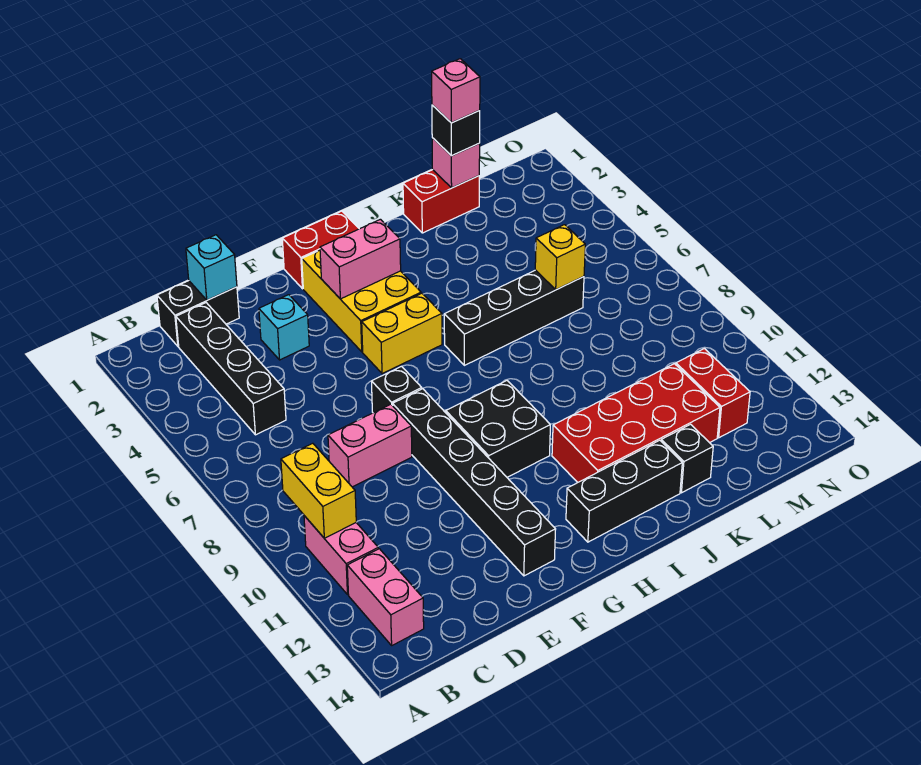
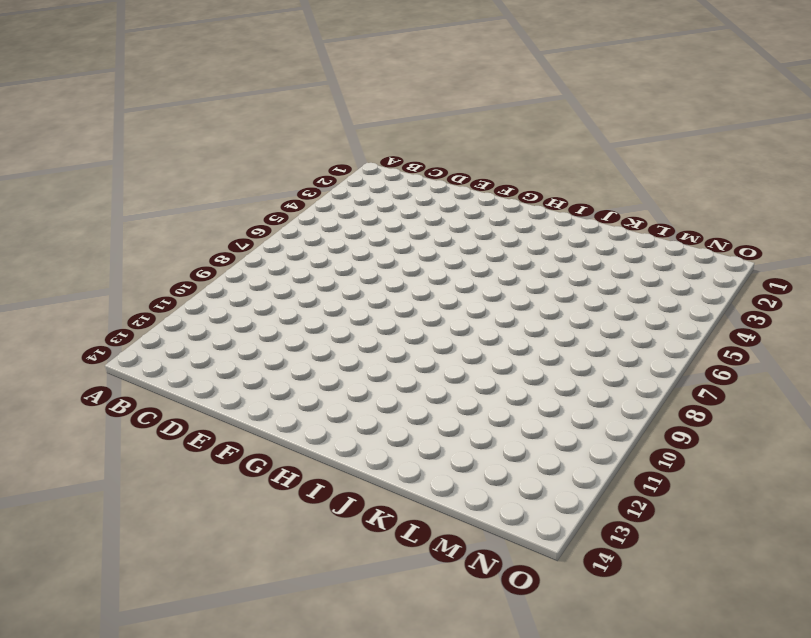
none -> pink brick B10:B11 level 1
none -> pink brick B12:B13 level 1
none -> black brick C1:D1 level 1

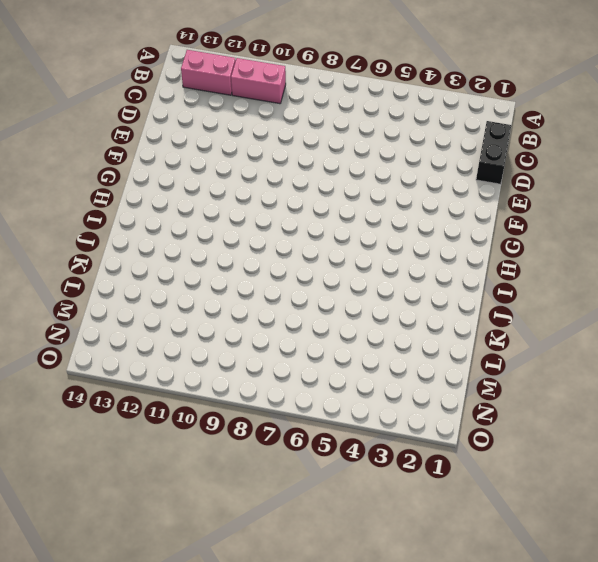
none -> black brick C2:C5 level 1
none -> pink brick D8:E8 level 1
none -> cyan brick E3 level 1

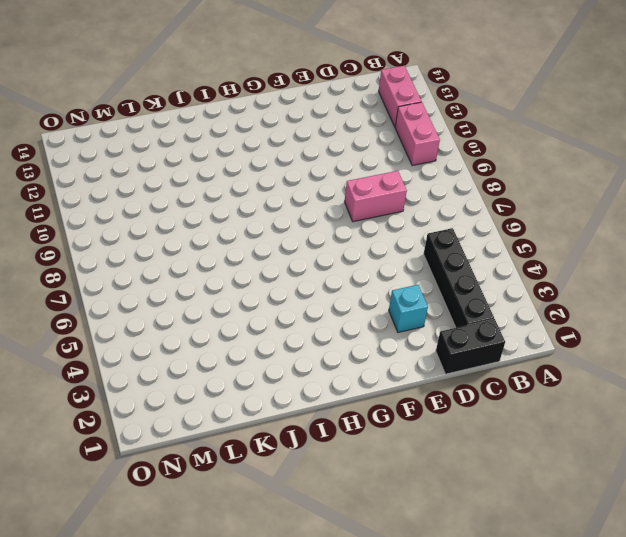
none -> black brick F7 level 1
none -> black brick F8:F13 level 1
none -> red brick G1:H1 level 1

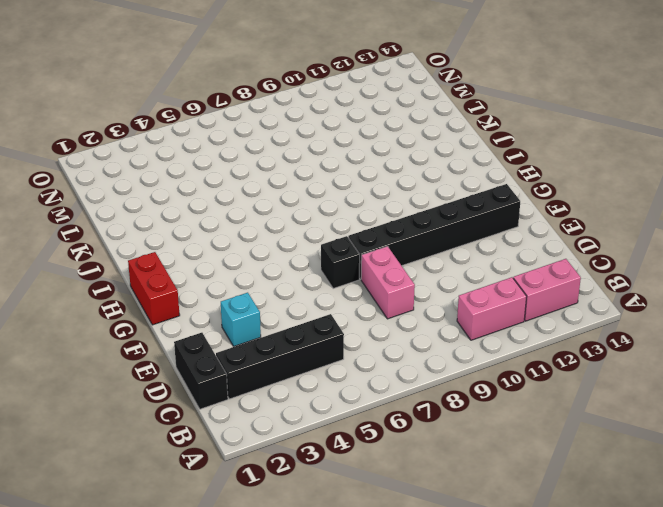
none -> yellow brick G2:H4 level 1
none -> yellow brick G5:H5 level 1
none -> black brick G9:H10 level 1

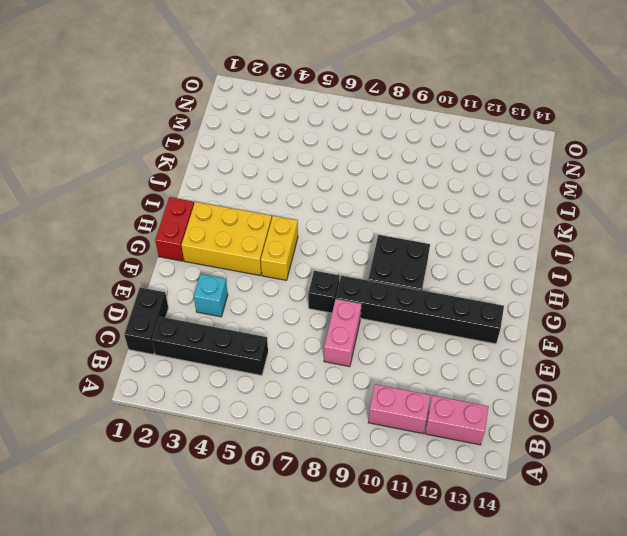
none -> black brick H13:J13 level 1
none -> black brick I6:L6 level 1
none -> red brick I11:L12 level 1

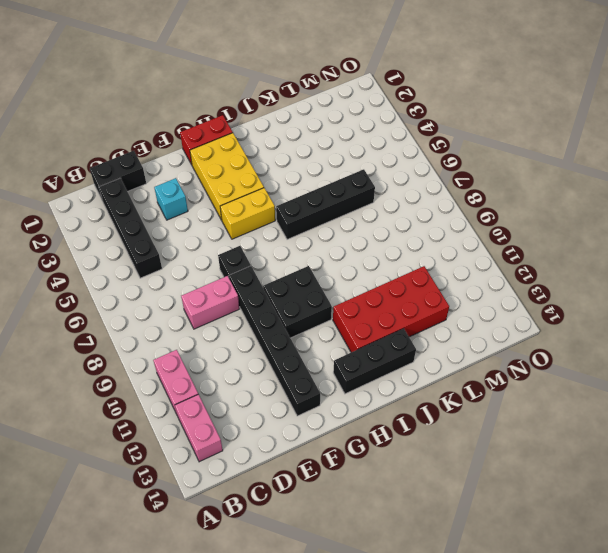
none -> red brick K1:L1 level 1
none -> black brick K13 level 1
none -> red brick M11:M12 level 1

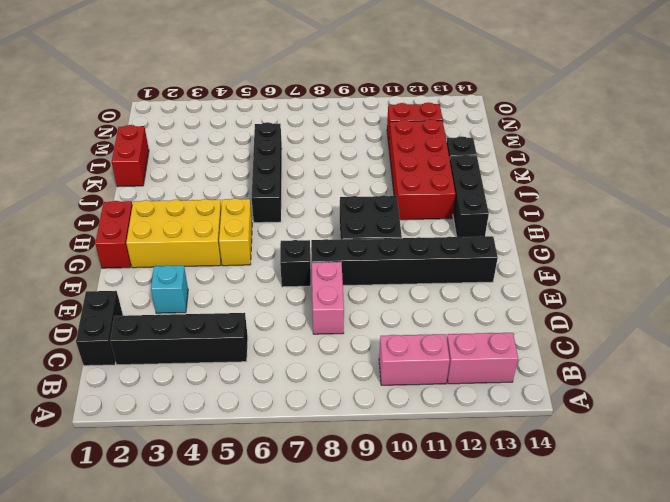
none -> yellow brick B9:B10 level 2
none -> cyan brick D1 level 2
none -> pink brick G3:H3 level 2

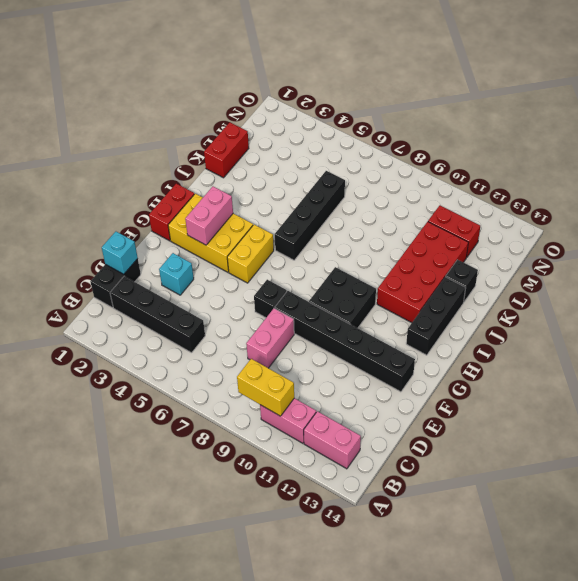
none -> pink brick L1 level 2
none -> yellow brick L6 level 2
none -> black brick L1 level 3

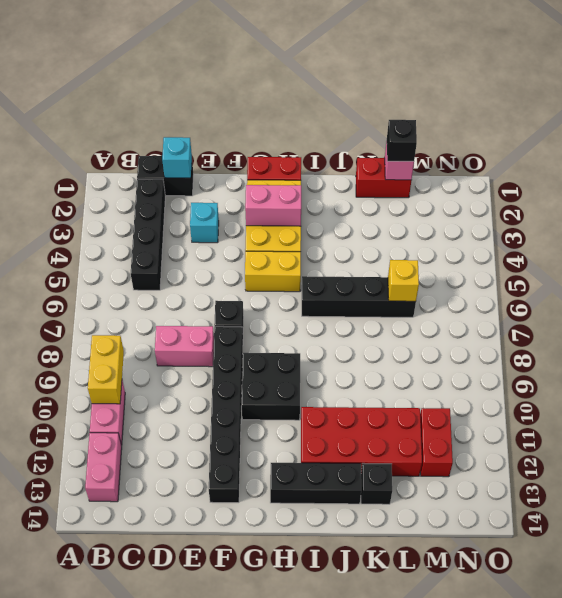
none -> pink brick L1 level 4

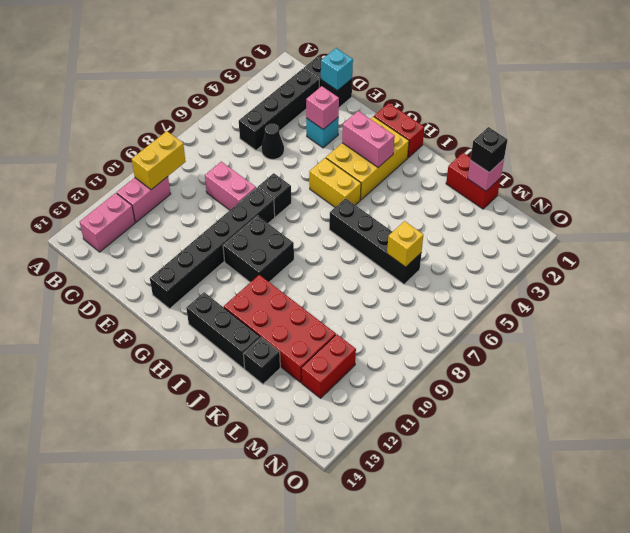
black cone D5 level 1 -> none
pink brick E3 level 2 -> pink brick L1 level 4

